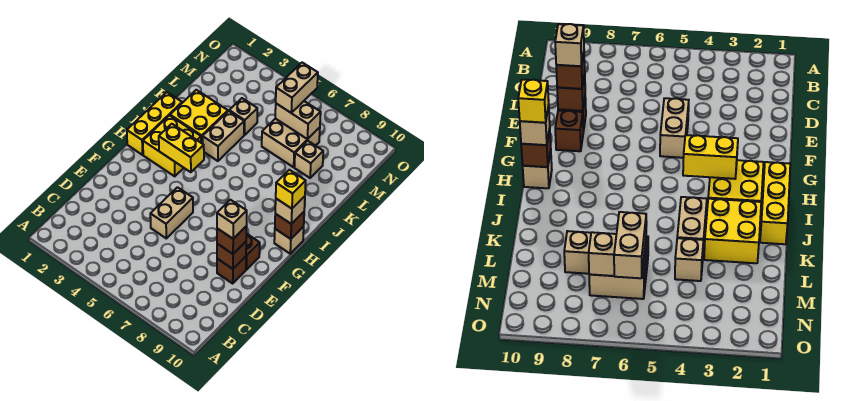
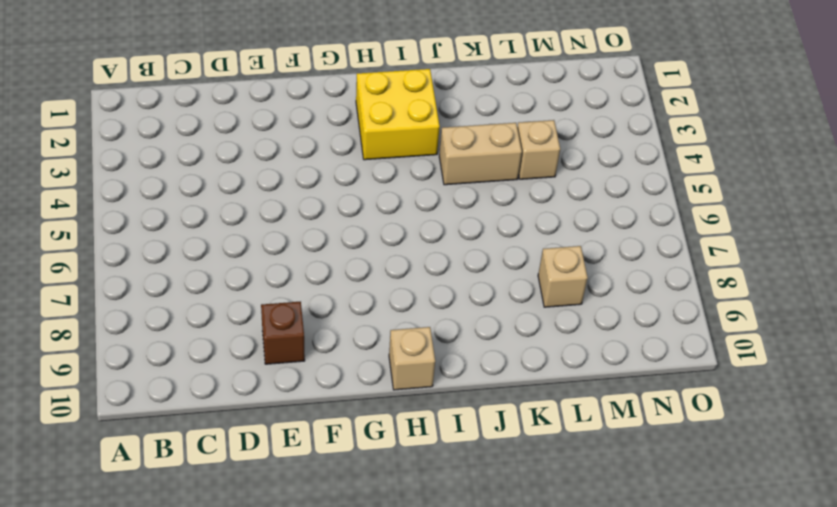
none -> tan brick E5:F5 level 1
none -> brown brick F9 level 1
none -> yellow brick H1:J1 level 1

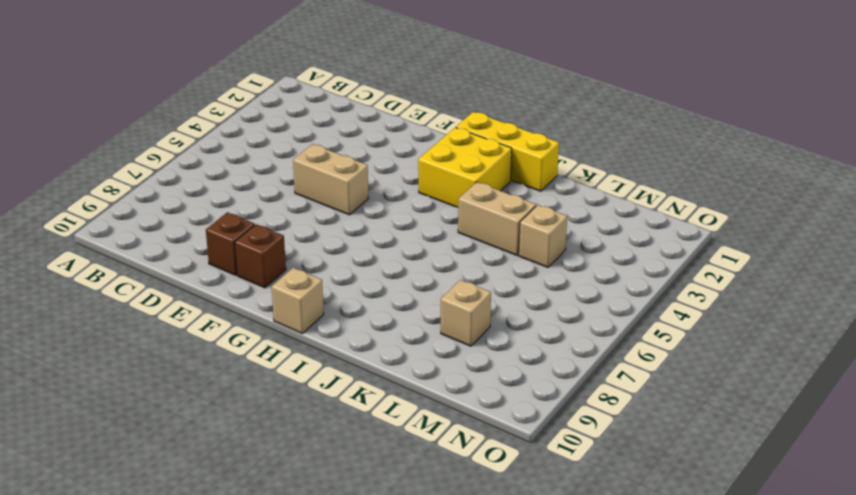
none -> yellow brick J2:K3 level 1
none -> tan brick L6:M7 level 1
none -> brown brick E9 level 2

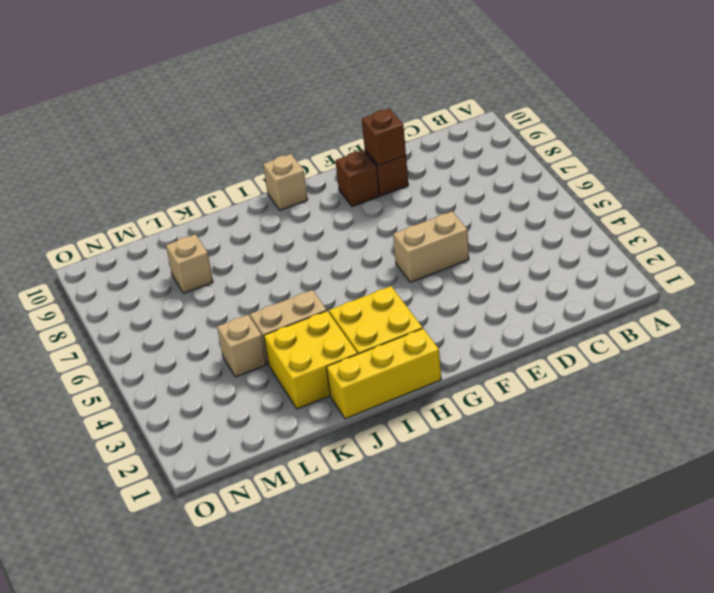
none -> tan brick L6:M7 level 1
none -> yellow brick H3:H4 level 2
none -> brown brick H10 level 2

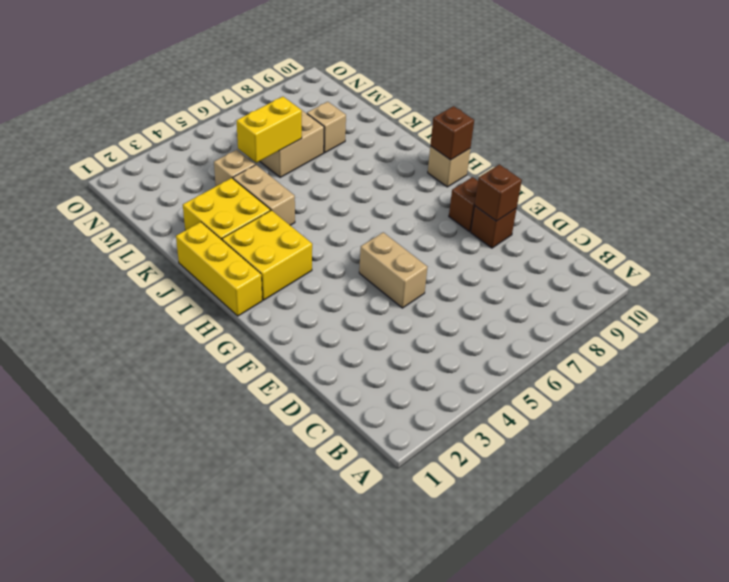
yellow brick L5:L6 level 2 -> yellow brick H3:H4 level 2
none -> tan brick M6:M7 level 2
none -> brown brick E9 level 3
none -> tan brick H10 level 3

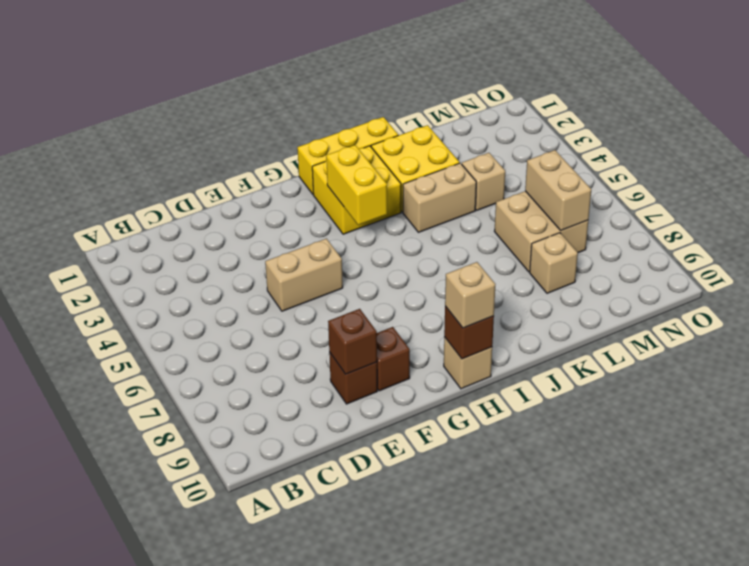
none -> brown brick E9 level 3
none -> tan brick M6:N6 level 3
none -> tan brick E9 level 4

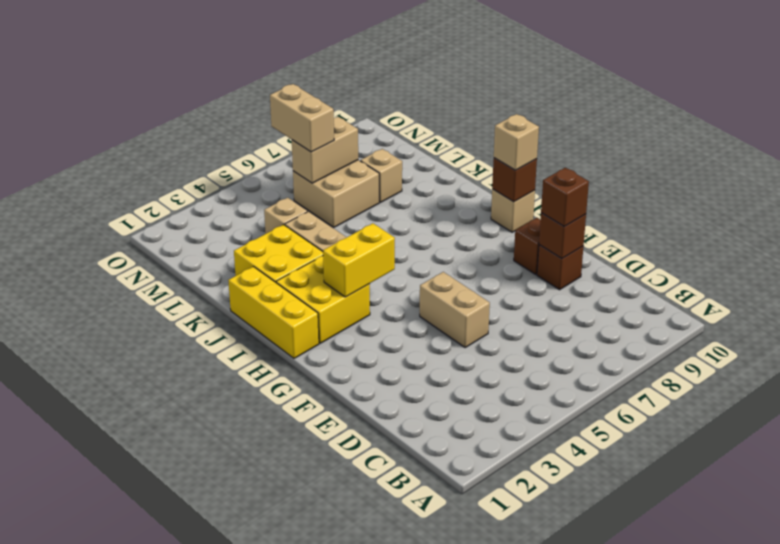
none -> tan brick E9 level 4
none -> yellow brick H10 level 4

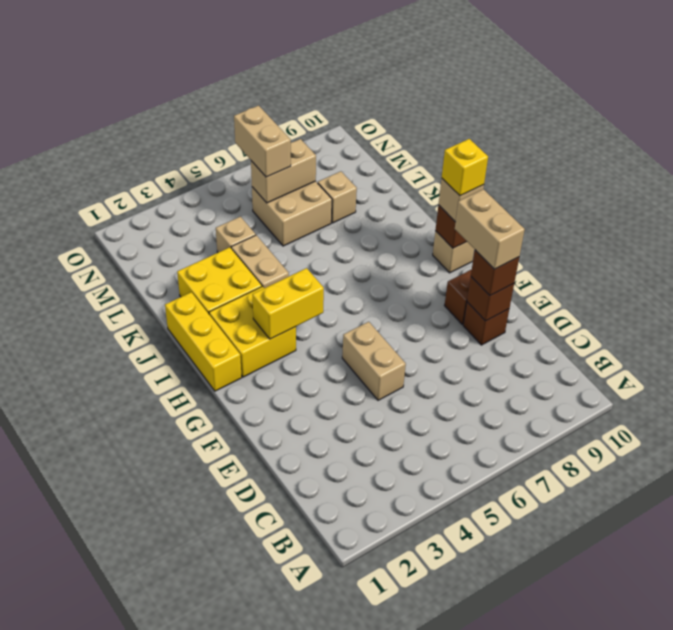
tan brick E9:F9 level 4 -> tan brick E9 level 4

